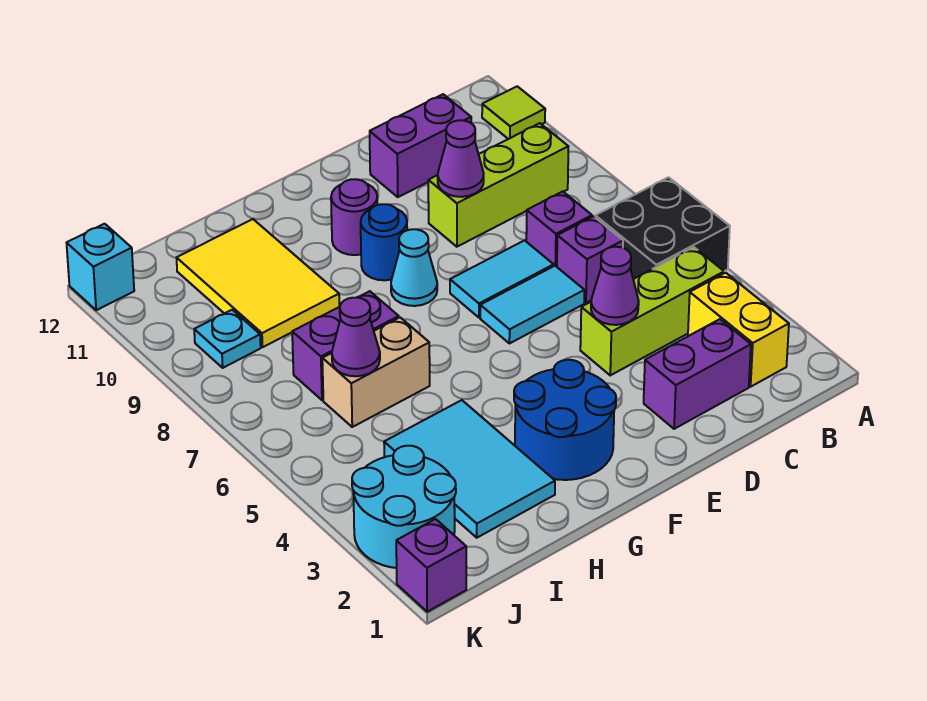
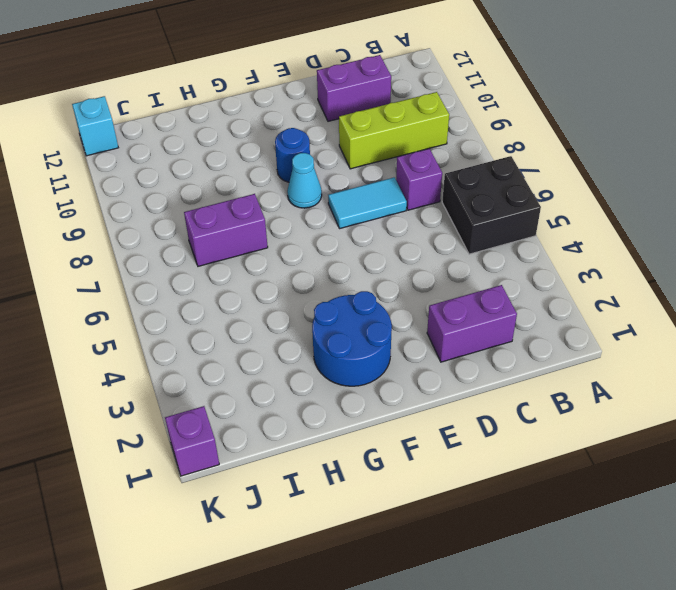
none -> lime tile A11 level 1
none -> yellow brick B2:B3 level 1
none -> lime brick B4:D4 level 1

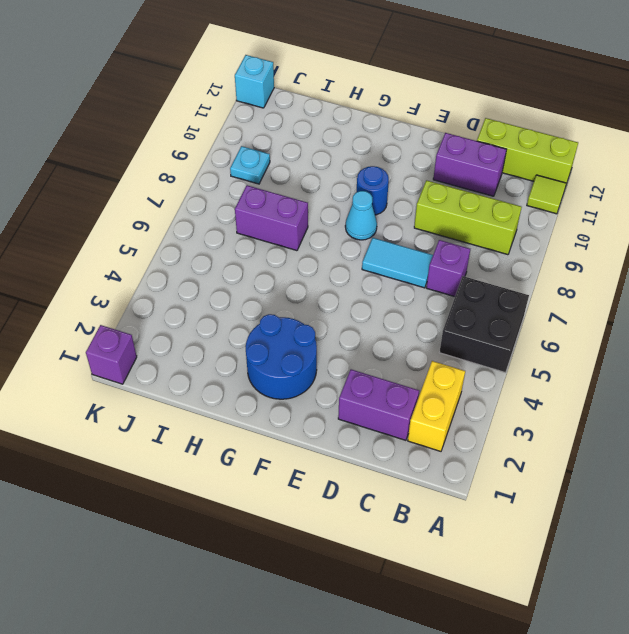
lime brick A12:C12 level 1 -> lime brick B4:D4 level 1
none -> purple brick C6 level 1
none -> cyan tile D6:E6 level 1
none -> purple round brick F10 level 1

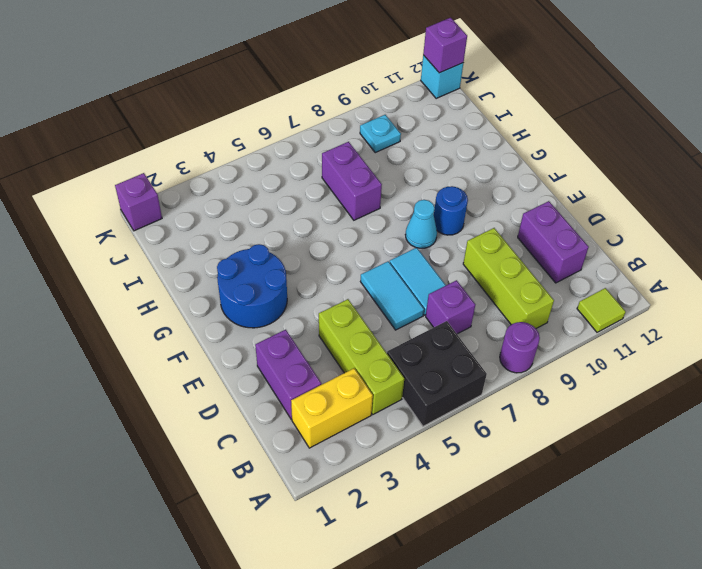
purple round brick A8 level 1 -> purple round brick F10 level 1
purple brick K12 level 2 -> purple brick C6 level 1
none -> cyan tile H2:I4 level 1
none -> tan brick H6:I6 level 1
none -> yellow tile H9:I11 level 1

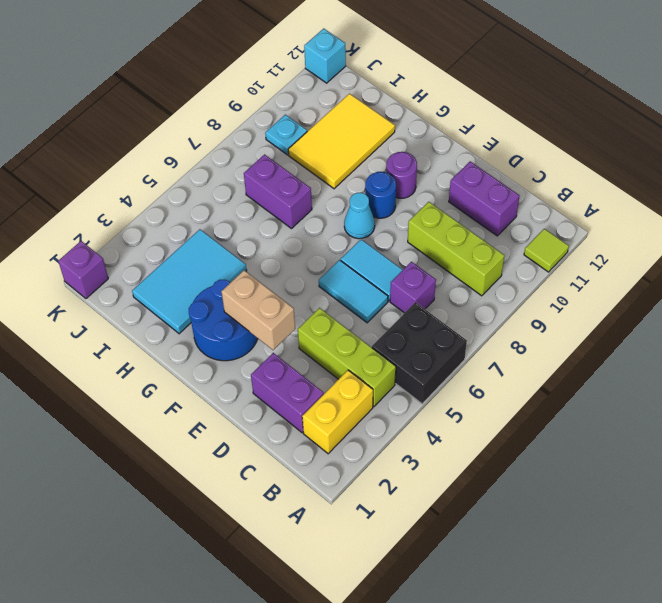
tan brick E3:F3 level 2 -> tan brick H6:I6 level 1
none -> purple brick C6 level 1
none -> cyan round brick J2:K3 level 1
none -> purple cone D4 level 2

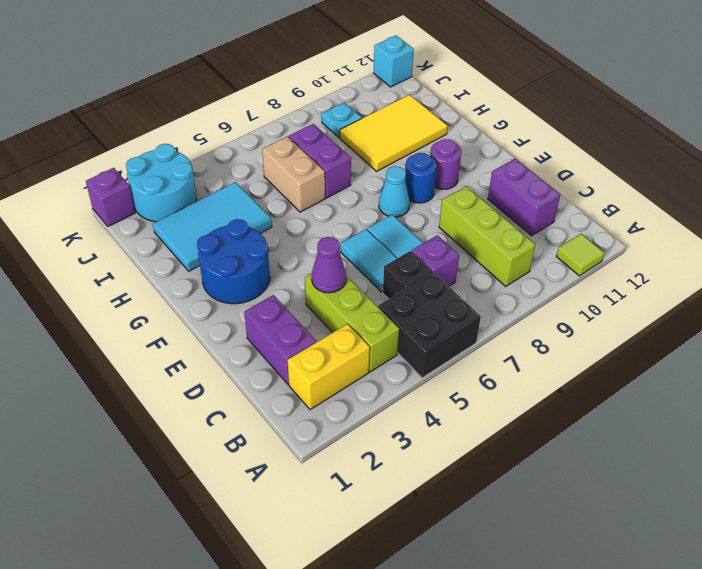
black brick C6 level 1 -> purple brick C6 level 1
none -> purple cone D9 level 2
none -> purple cone I6 level 2

